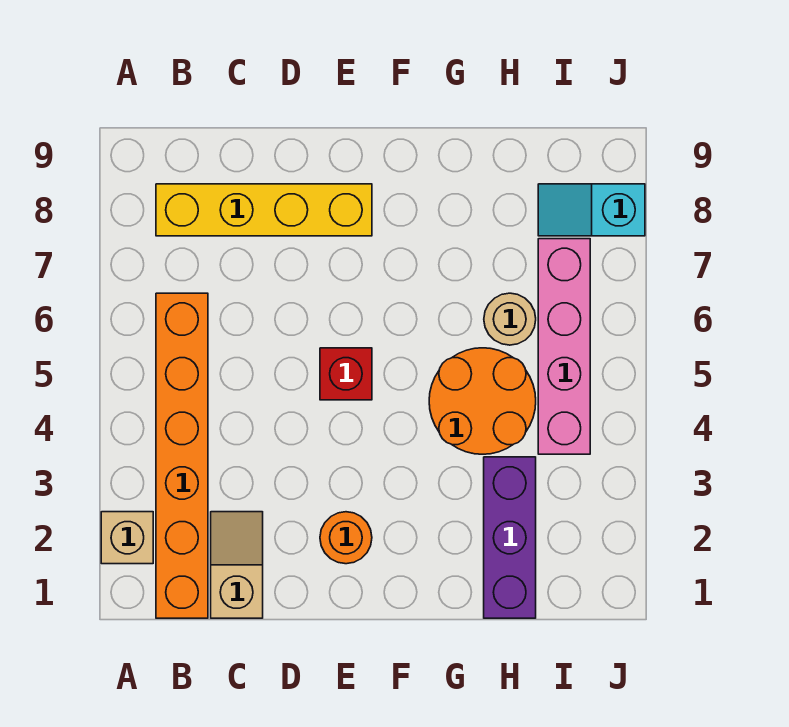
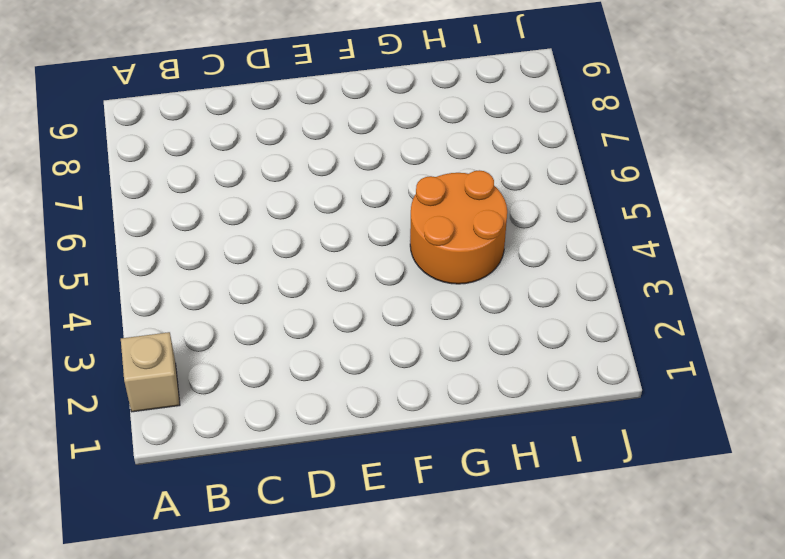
none -> orange brick B1:B6 level 1
none -> yellow brick B8:E8 level 1

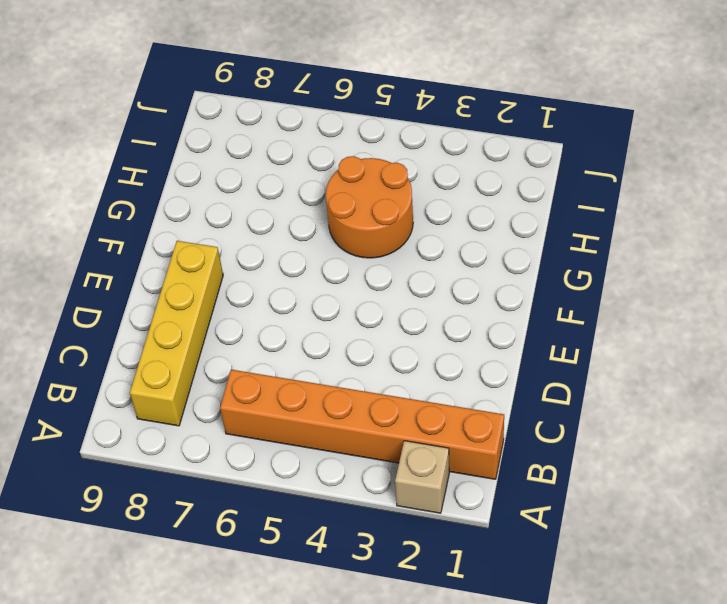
none -> tan slope C1:C2 level 1 top 1
none -> orange round brick E2 level 1

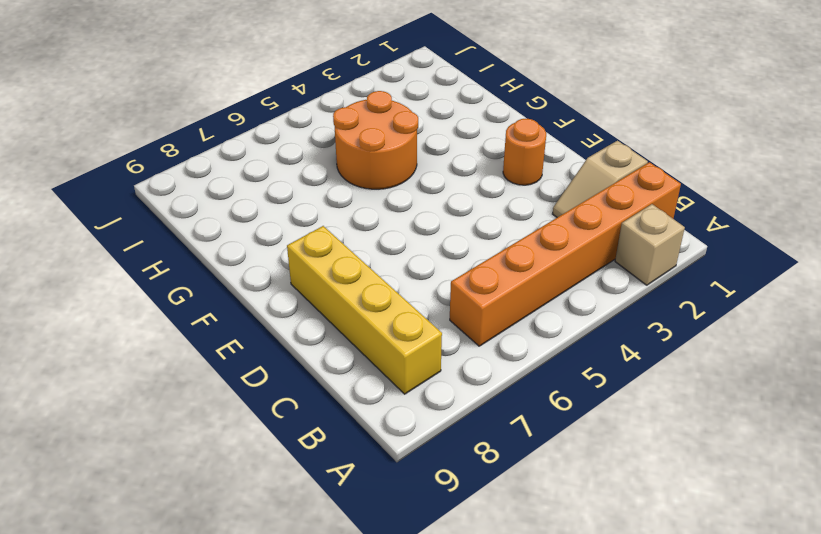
none -> red brick E5 level 1
none -> purple brick H1:H3 level 1

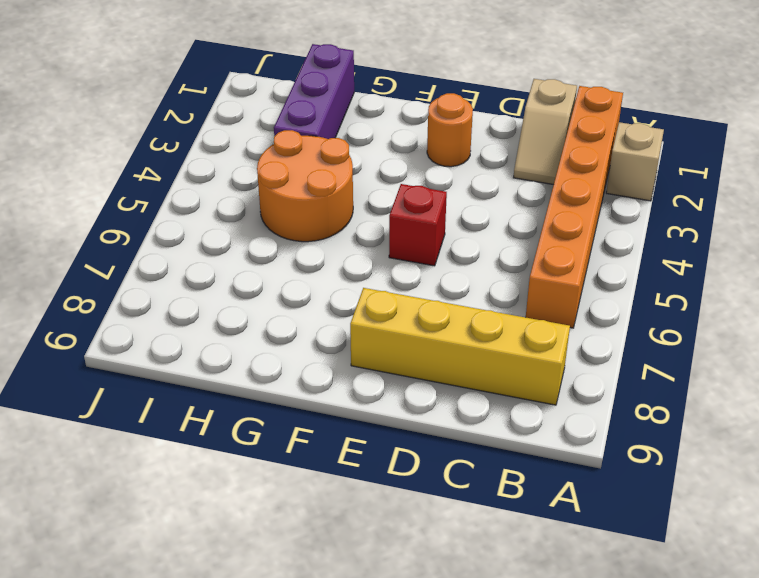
none -> tan round brick H6 level 1
none -> pink brick I4:I7 level 1

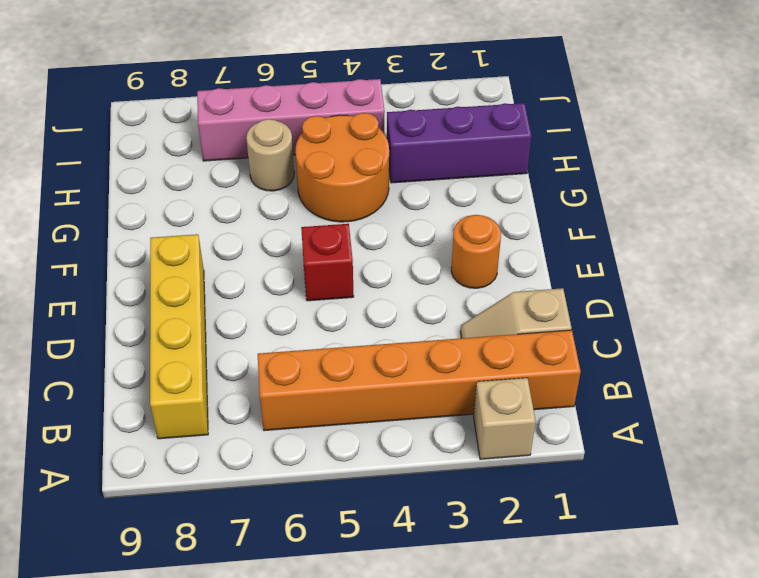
none -> cyan slope I8:J8 level 1 top J

